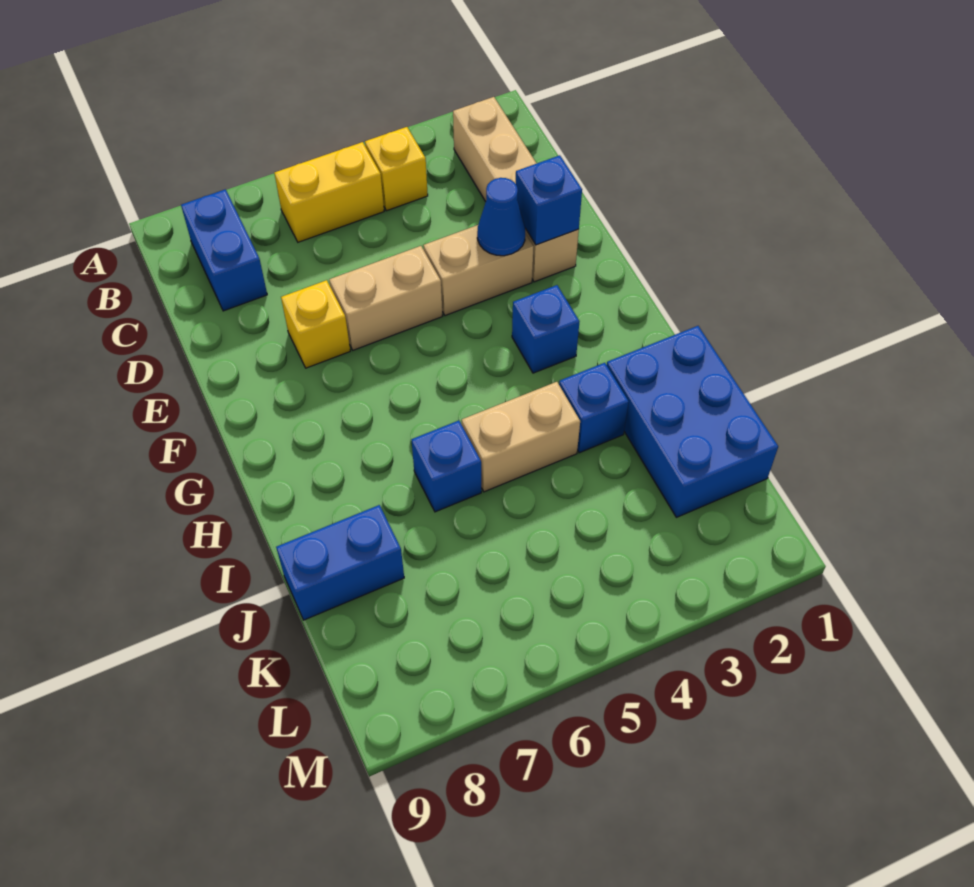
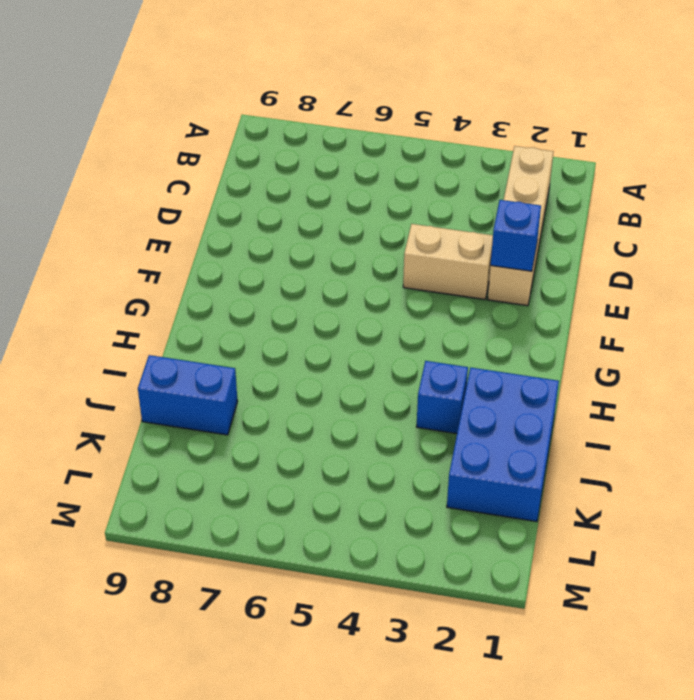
none -> yellow brick B4 level 1
none -> yellow brick B5:B6 level 1
none -> blue brick B8:C8 level 1

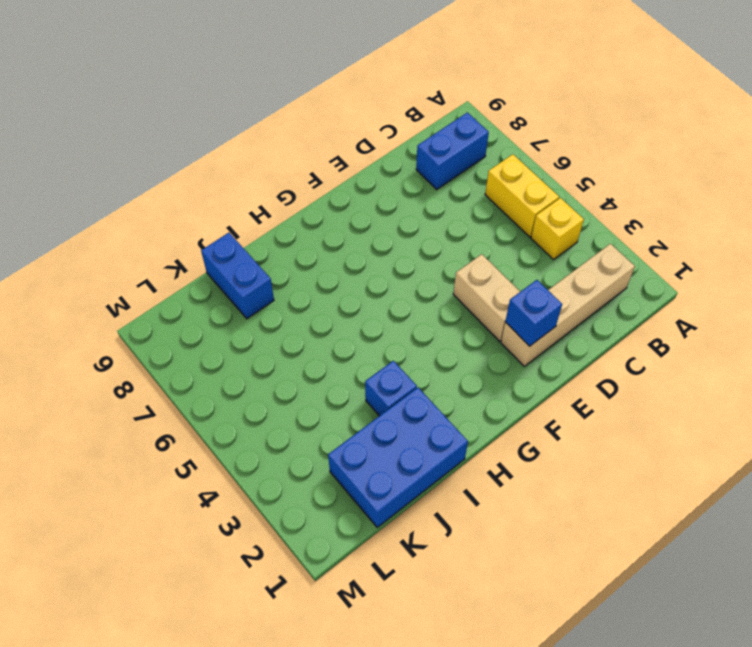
none -> tan brick E5:E6 level 1
none -> yellow brick E7 level 1
none -> blue brick G3 level 1

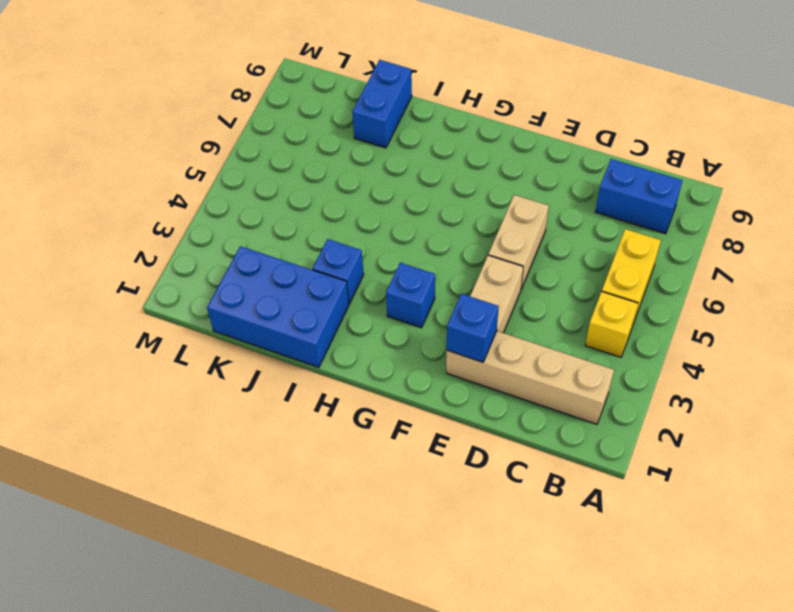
none -> yellow brick E7 level 1
none -> tan brick I4:I5 level 1
none -> blue brick I6 level 1

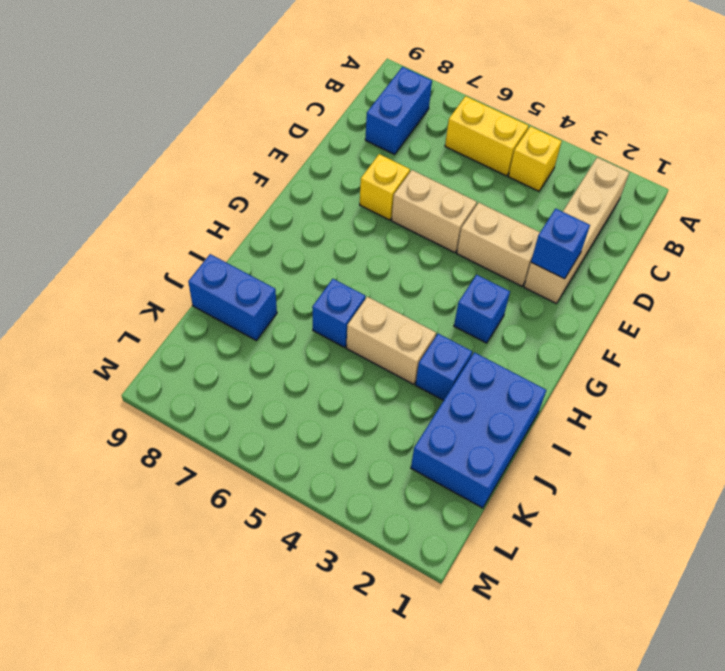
none -> blue cone E3 level 2

